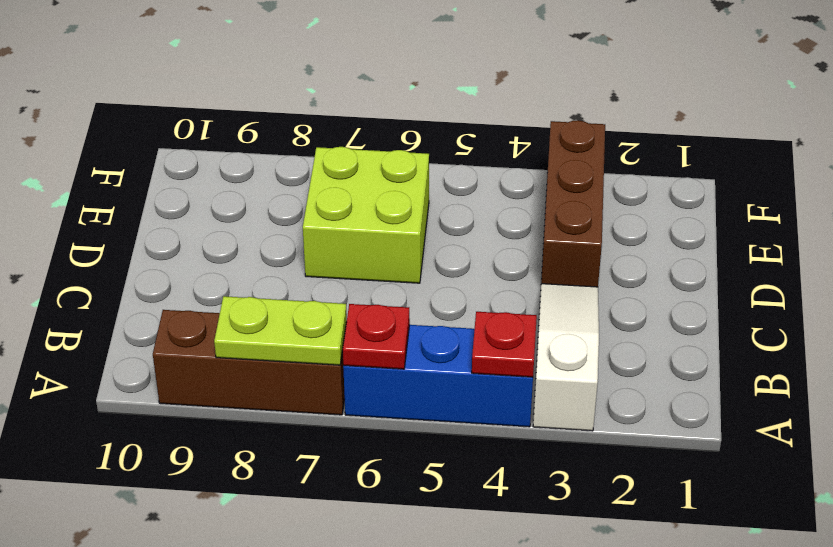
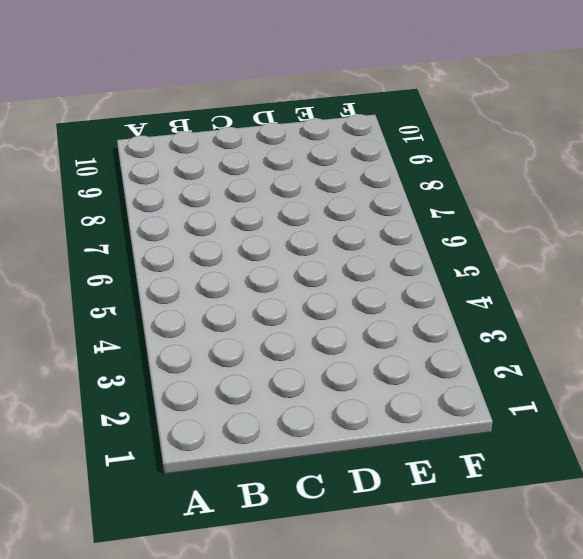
none -> white slope A3:C3 level 1 top A
none -> blue brick A4:A6 level 1

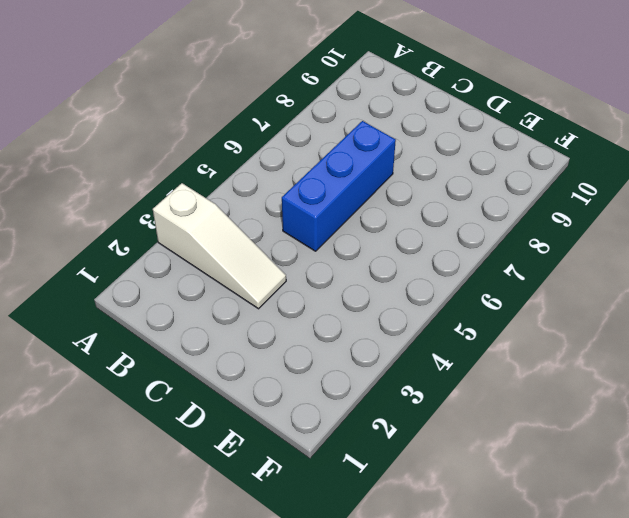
blue brick C5:C7 level 1 -> blue brick A4:A6 level 1
none -> brown brick A7:A9 level 1
none -> brown brick D3:F3 level 1

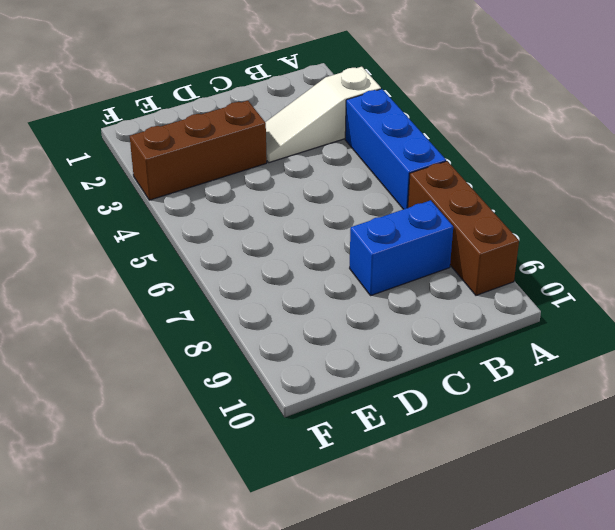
blue brick B8:C8 level 1 -> none
none -> lime brick D6:E7 level 1
none -> red plate A4 level 2

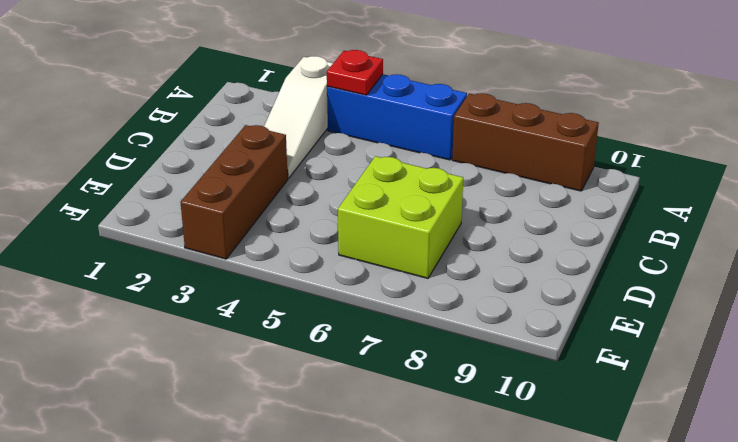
none -> red plate A6 level 2
none -> lime plate A7:A8 level 2

